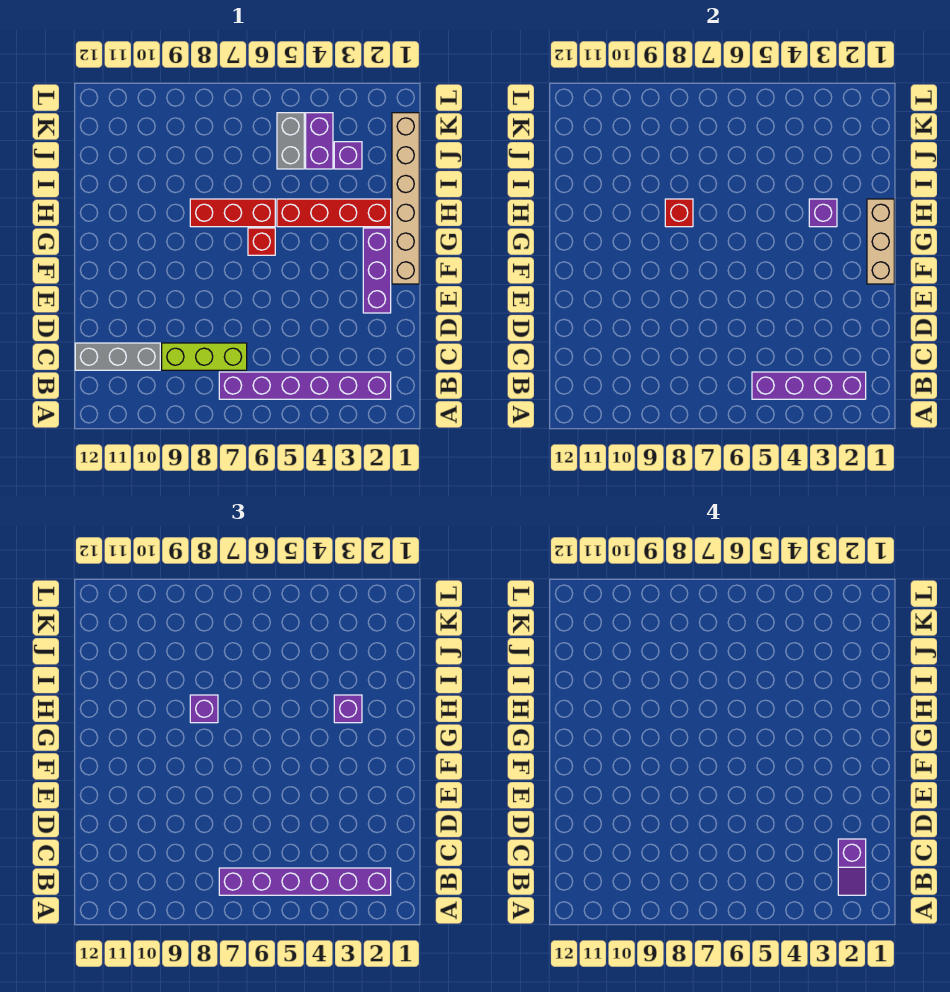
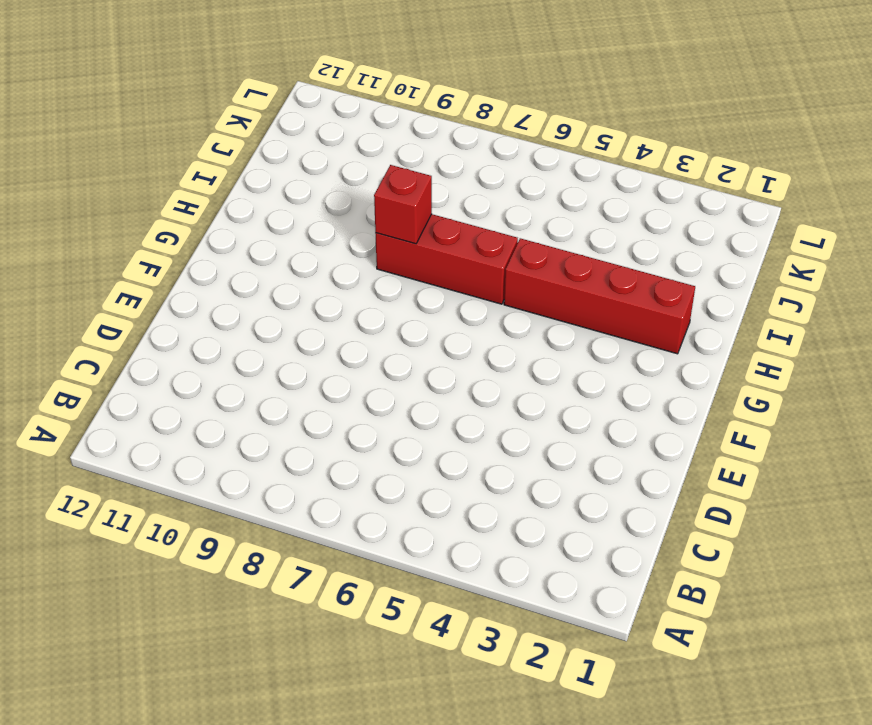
none -> purple brick B2:B7 level 1
none -> lime brick C7:C9 level 1
none -> grey brick C10:C12 level 1

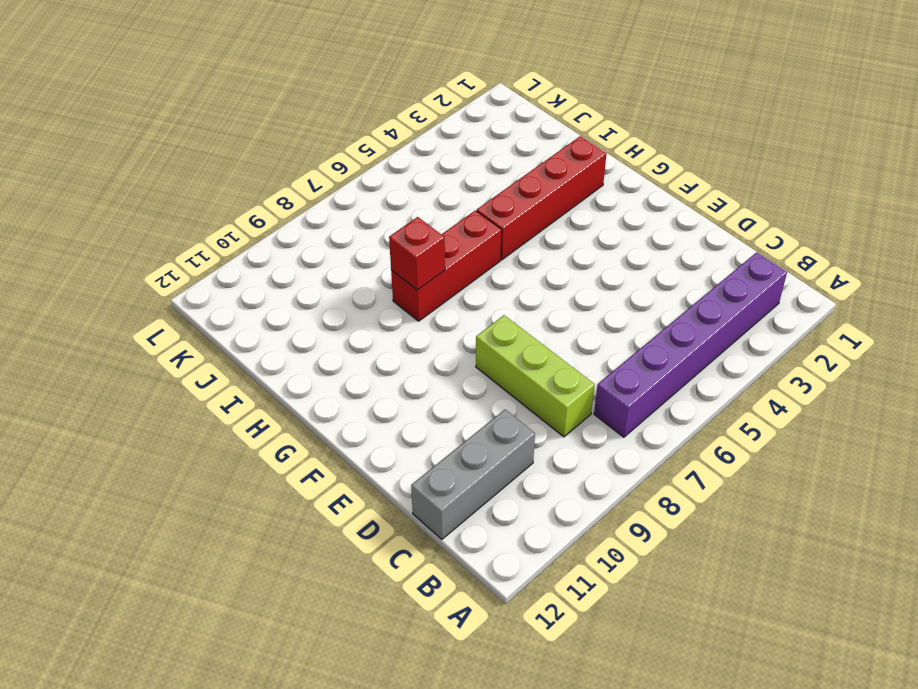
lime brick C8:E8 level 1 -> lime brick C7:C9 level 1
none -> purple brick E2:G2 level 1
none -> tan brick F1:K1 level 1
none -> red brick G6 level 1

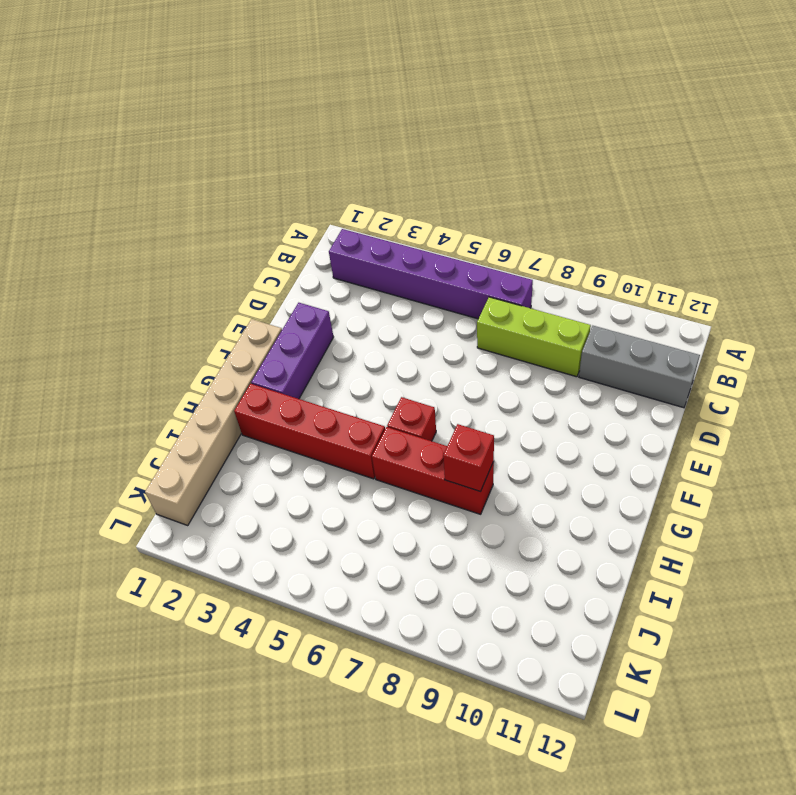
none -> purple brick J3 level 1
none -> purple brick J4:K4 level 1
none -> grey brick J5:K5 level 1

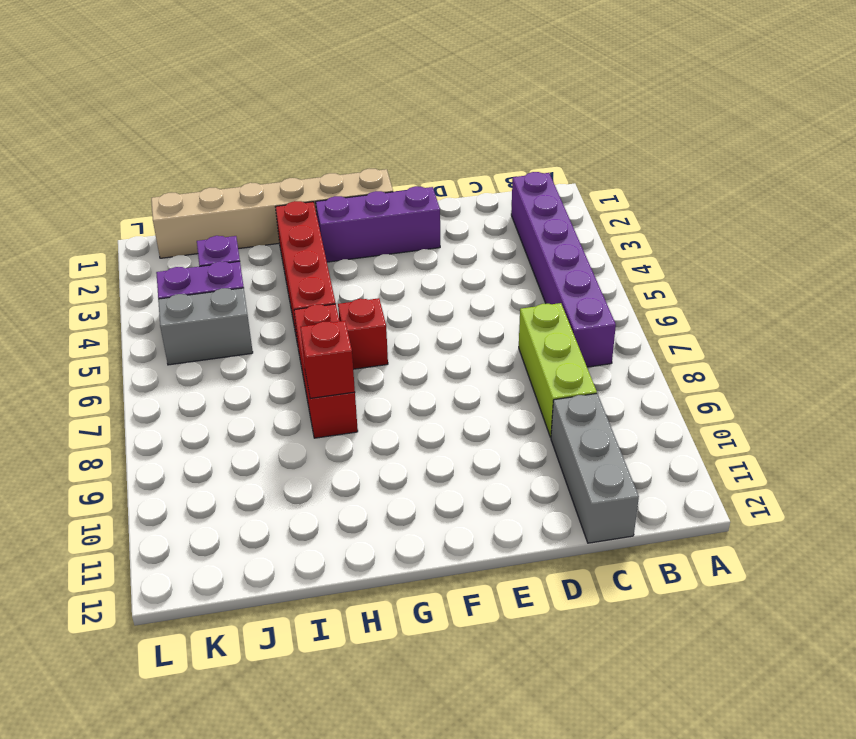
none -> purple brick B2:B5 level 2
none -> tan brick F1:H1 level 2
none -> purple brick H3 level 2

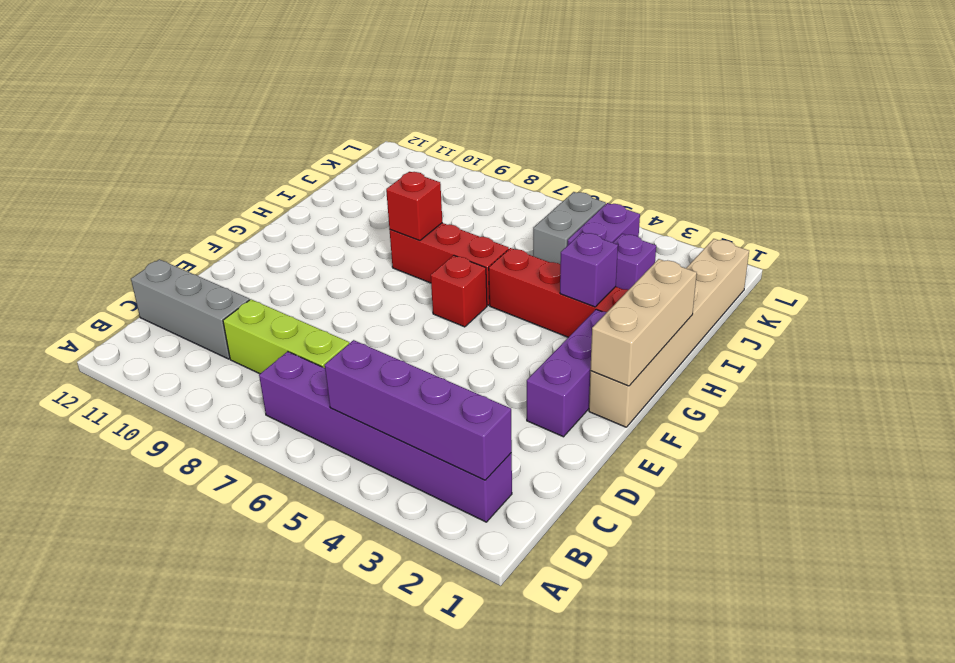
none -> purple brick B2:B7 level 3
none -> purple brick H3 level 3
none -> purple brick H8 level 3

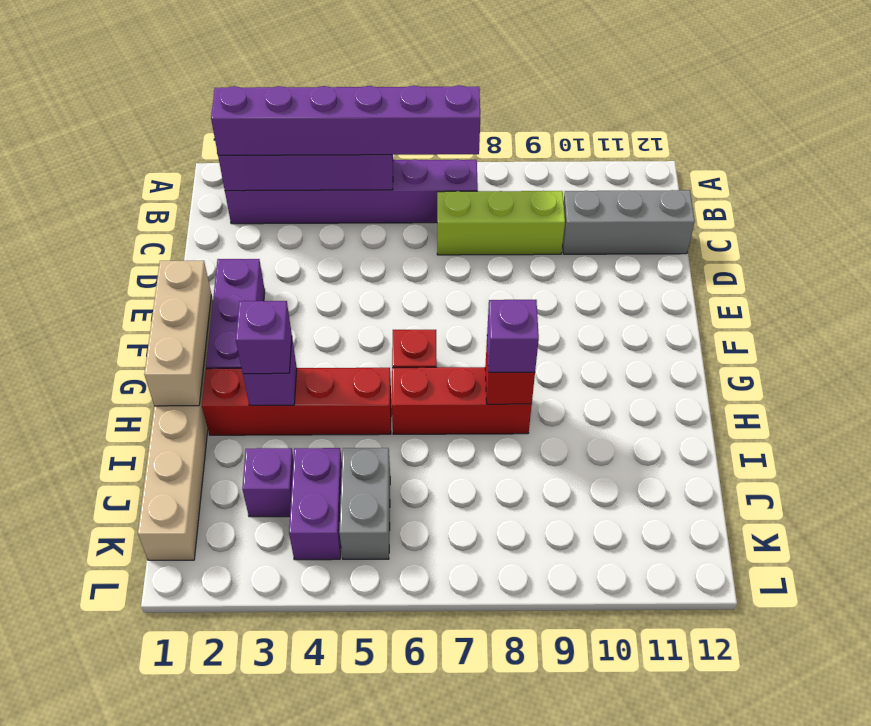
none -> purple slope B2:C2 level 4 top C

